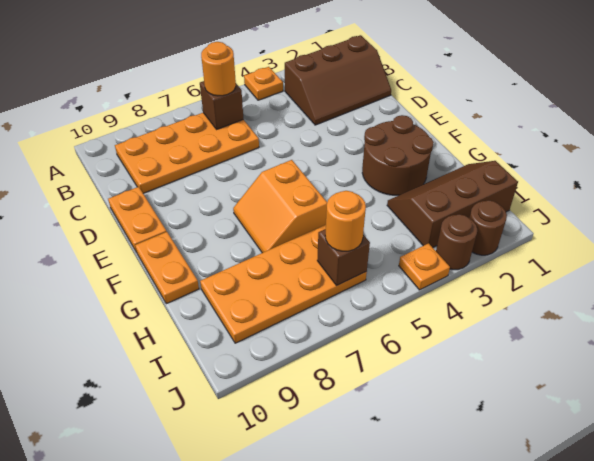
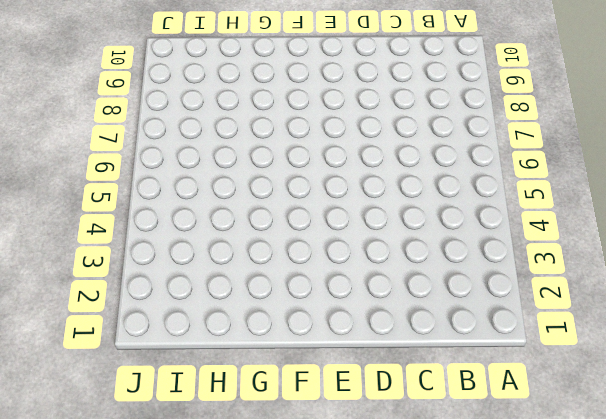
none -> orange plate A4 level 1
none -> brown slope B1:C3 level 1 top B
none -> orange plate B6:C9 level 1

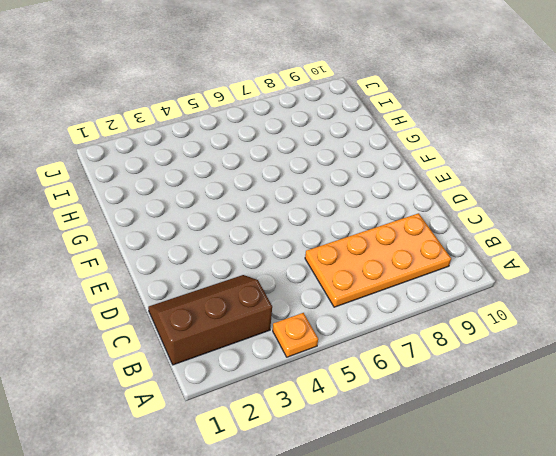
none -> orange plate D10:E10 level 1
none -> brown round brick F2:G3 level 1
none -> orange slope F6:G7 level 1 top 6

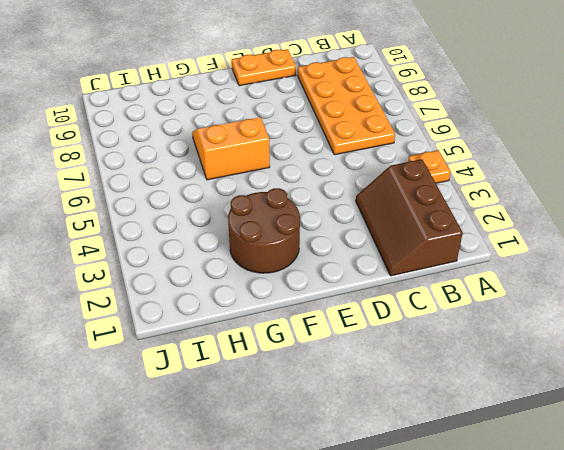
none -> orange plate F10:G10 level 1
none -> brown slope H1:I3 level 1 top I
none -> orange plate H6:I9 level 1

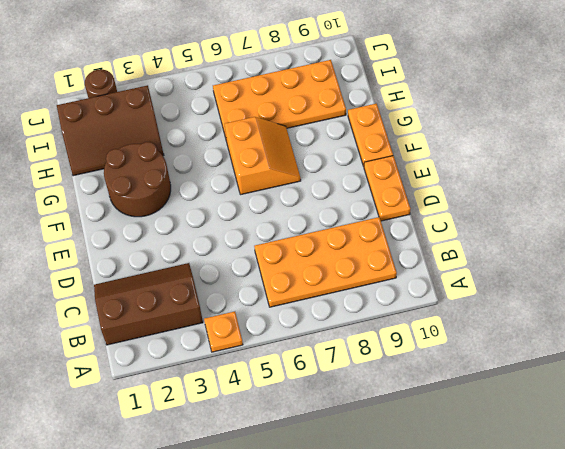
none -> brown round brick J3 level 1
none -> orange plate J4 level 1
none -> brown brick B6 level 2

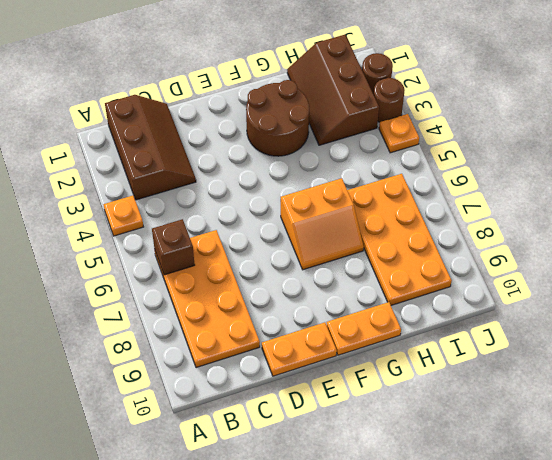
none -> brown brick I6 level 2
none -> orange round brick B6 level 3
none -> orange round brick I6 level 3

